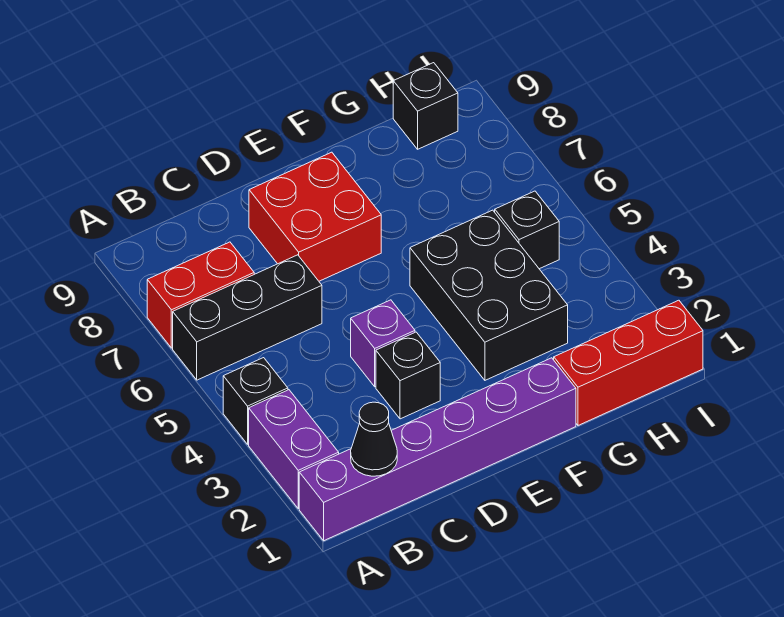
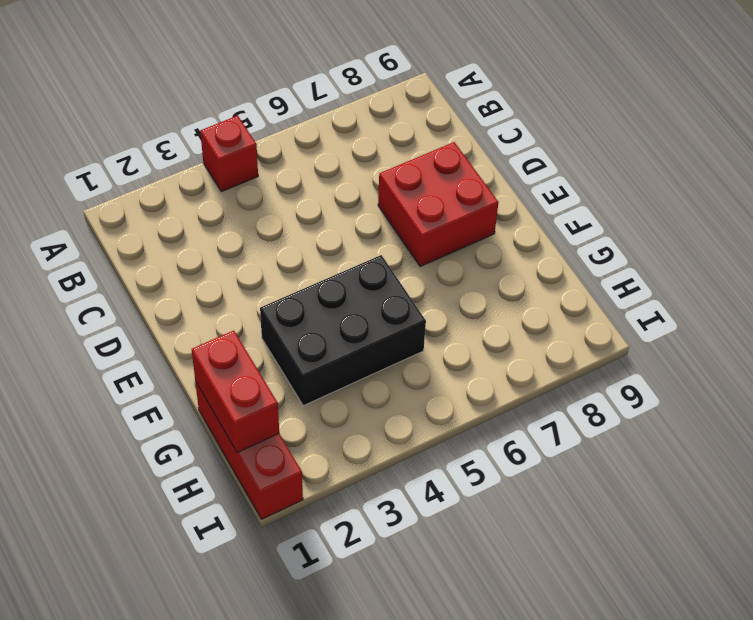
red brick A4 level 1 -> black brick A4 level 1
red brick G1:H1 level 2 -> red brick A7:B7 level 1
none -> purple brick A1:F1 level 1
none -> purple brick A2:A3 level 1
none -> black brick A6:C6 level 1

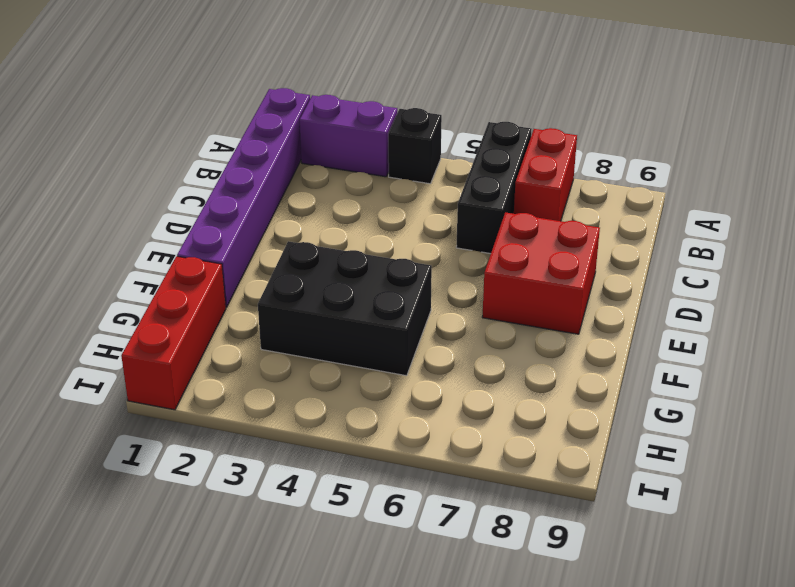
none -> black brick D3 level 1
none -> purple brick D4 level 1
none -> black brick H5 level 1

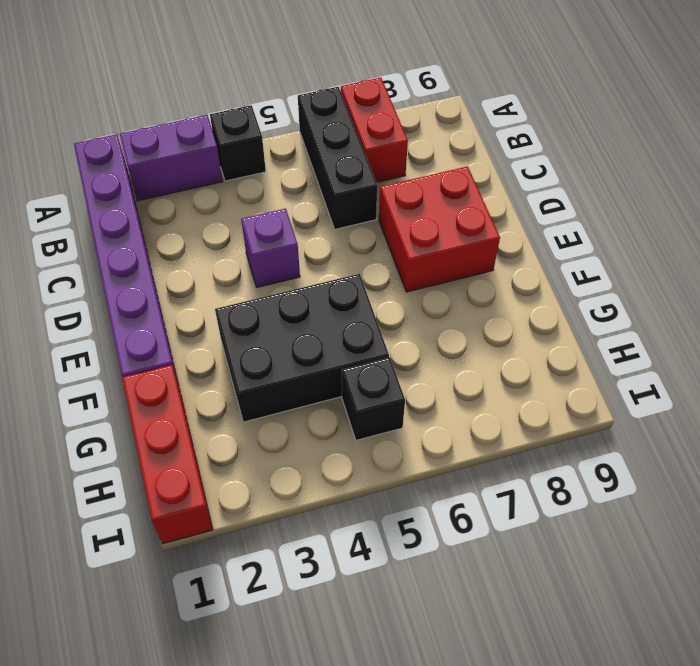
none -> black brick D3 level 1
none -> black brick H9 level 1
none -> black cone B1 level 2

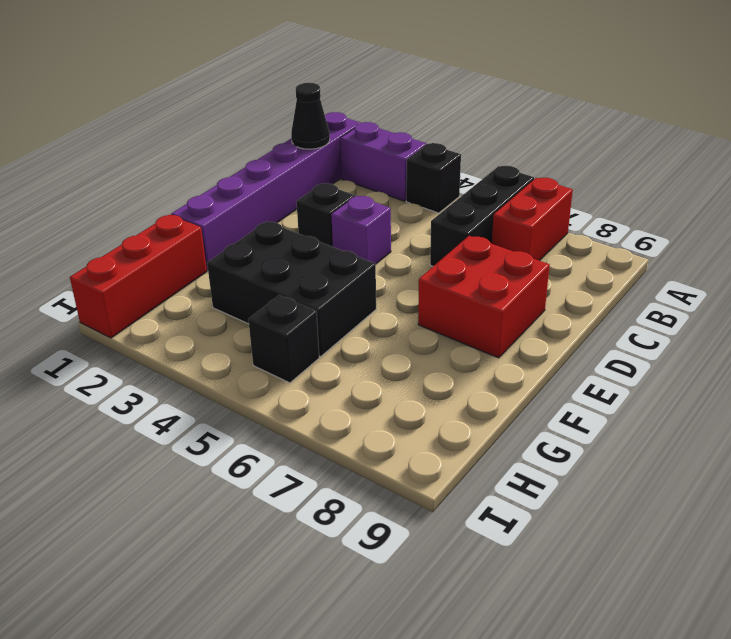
none -> black brick H9 level 1

